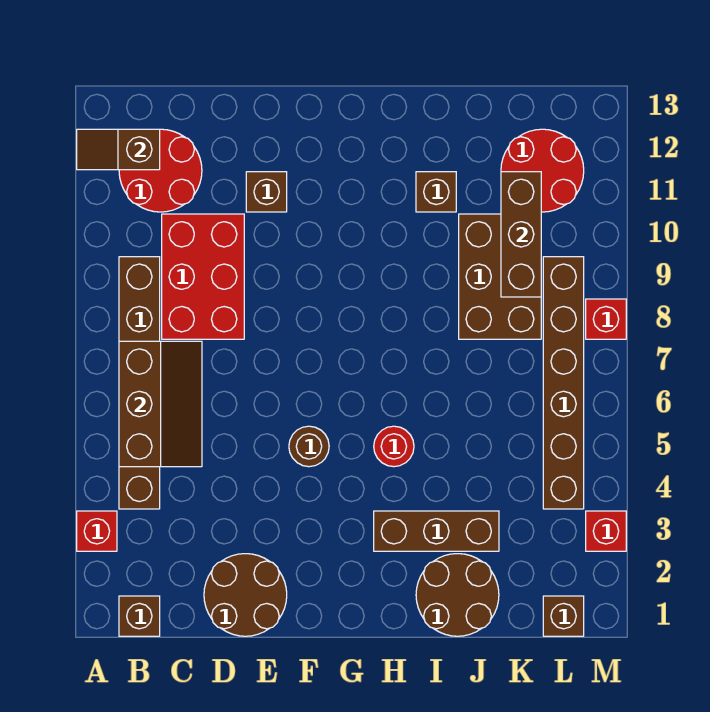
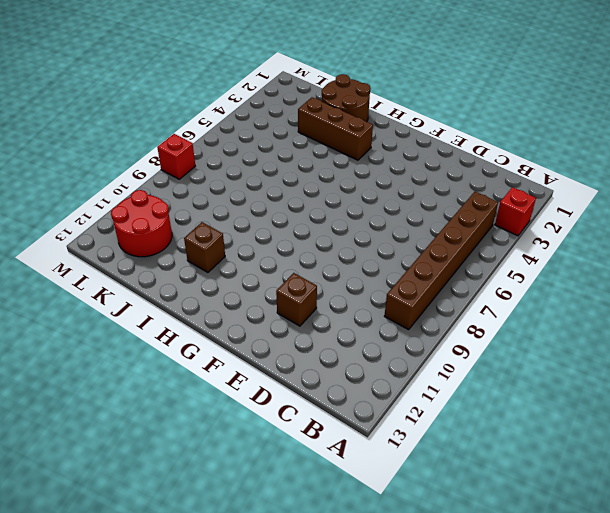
none -> brown brick B1 level 1
none -> red round brick B11:C12 level 1
none -> red brick C8:D10 level 1

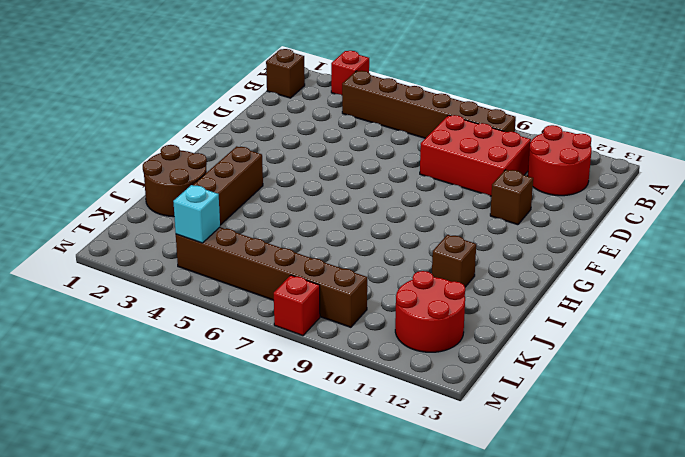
cyan brick L4 level 2 -> none
none -> brown round brick D1:E2 level 1
none -> brown round brick F5 level 1
none -> red round brick H5 level 1

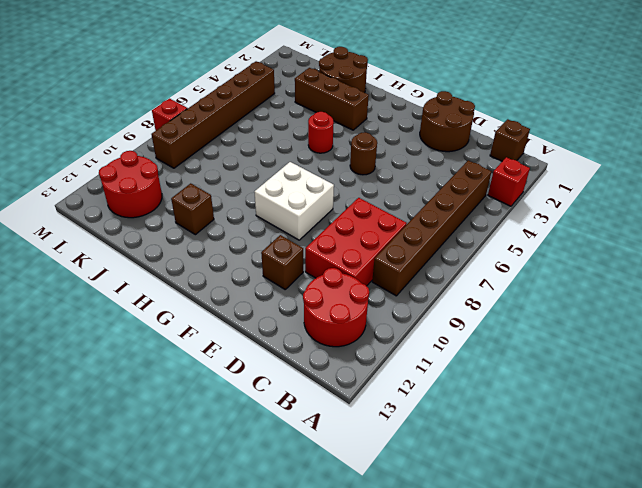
white brick F8:G9 level 1 -> none
none -> brown brick J8:K10 level 1
none -> brown brick L1 level 1
none -> red brick M3 level 1

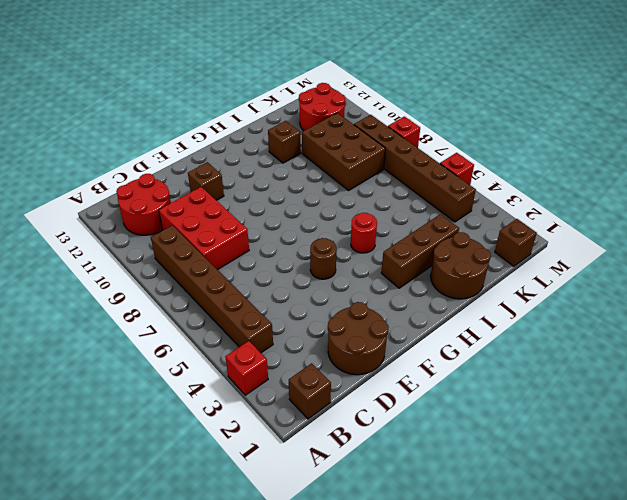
red brick M5 level 1 -> red brick M3 level 1
none -> brown slope A12:B12 level 2 top B
none -> brown slope B5:C7 level 2 top B
none -> brown brick K9:K11 level 2

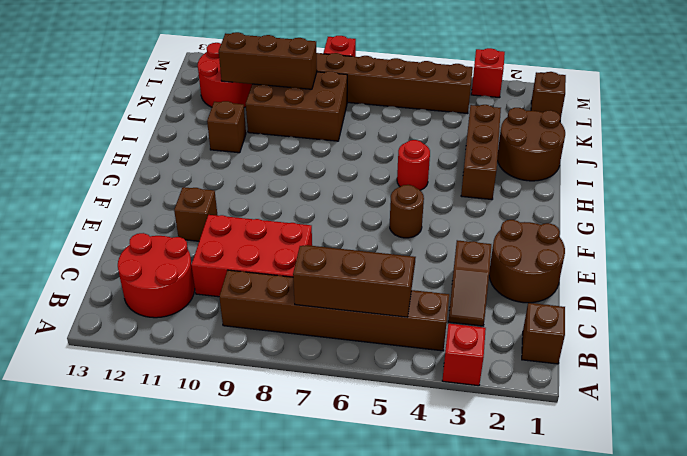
brown slope C3:D3 level 1 top D -> brown slope A12:B12 level 2 top B

